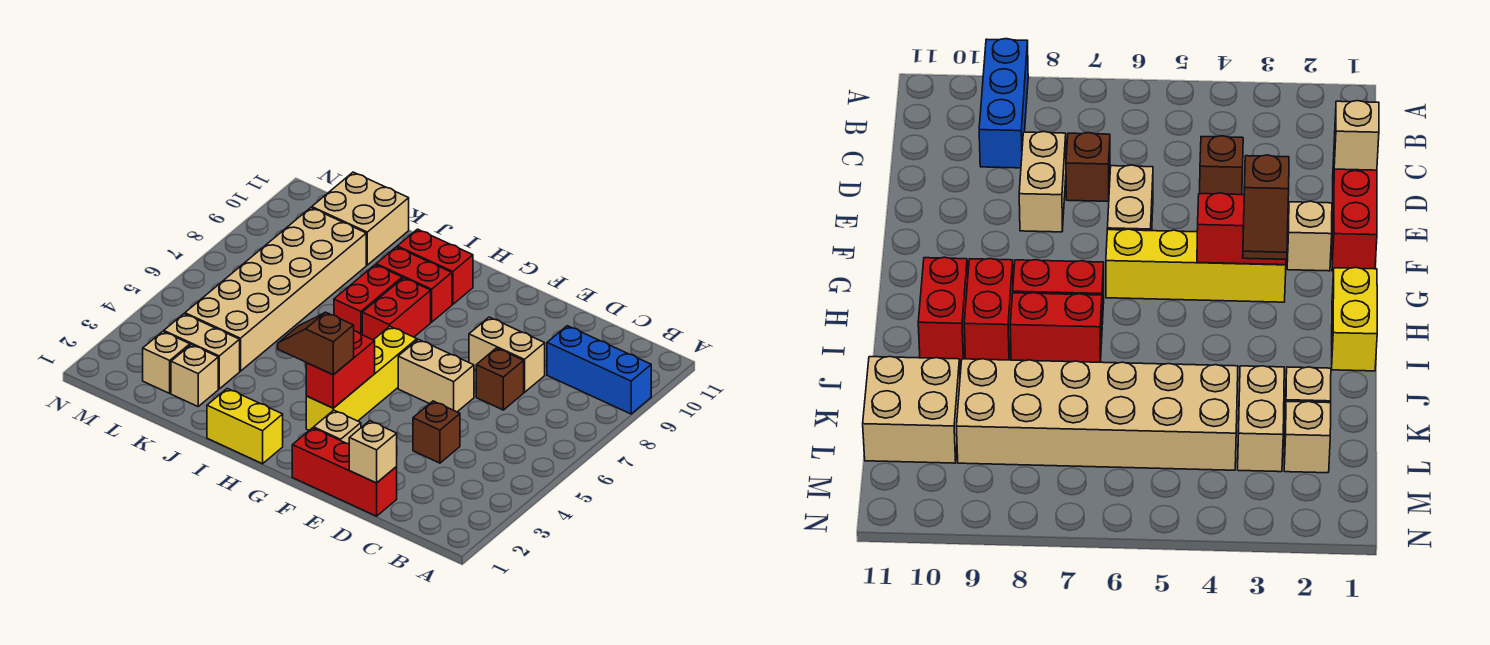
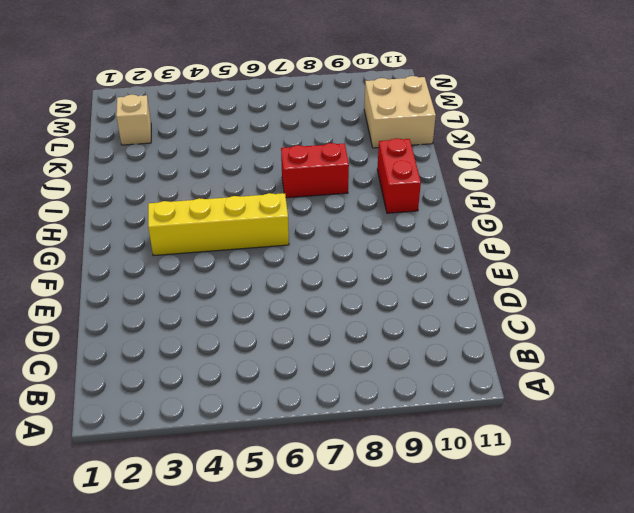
none -> blue brick A9:C9 level 1
none -> red brick D1:F1 level 1
none -> brown brick D4 level 1

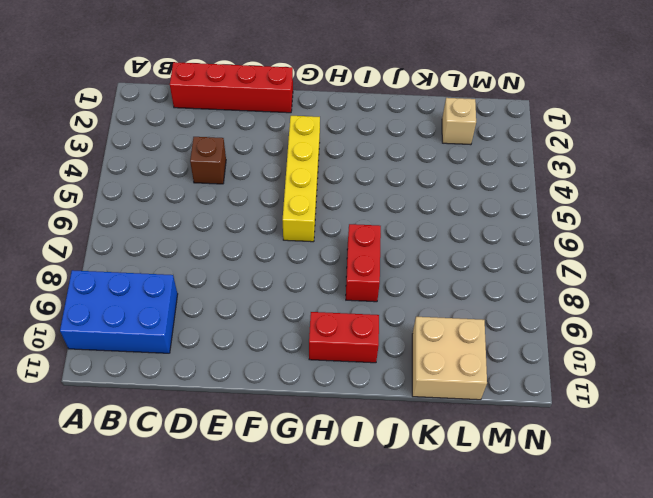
blue brick A9:C10 level 1 -> blue brick A9:C9 level 1
red brick C1:F1 level 1 -> red brick D1:F1 level 1
none -> brown brick D7 level 1
none -> tan brick D8:E8 level 1
none -> tan brick E6:F6 level 1

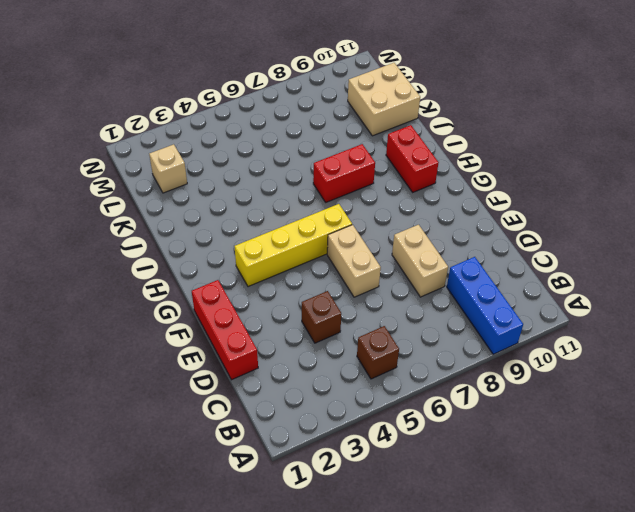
brown brick B5 level 1 -> brown brick D7 level 1
none -> tan brick F2 level 1
none -> yellow brick H1:I1 level 1
none -> red brick H7:H8 level 1

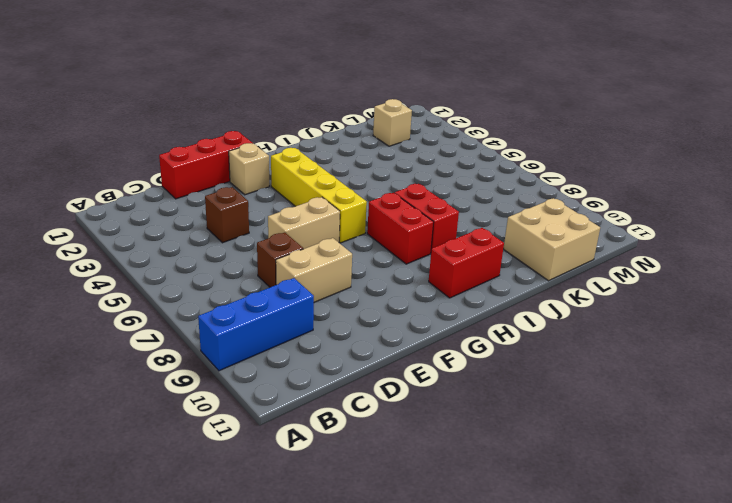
none -> yellow brick H1:I1 level 1
none -> red brick H9:I9 level 1
none -> tan brick K2 level 1

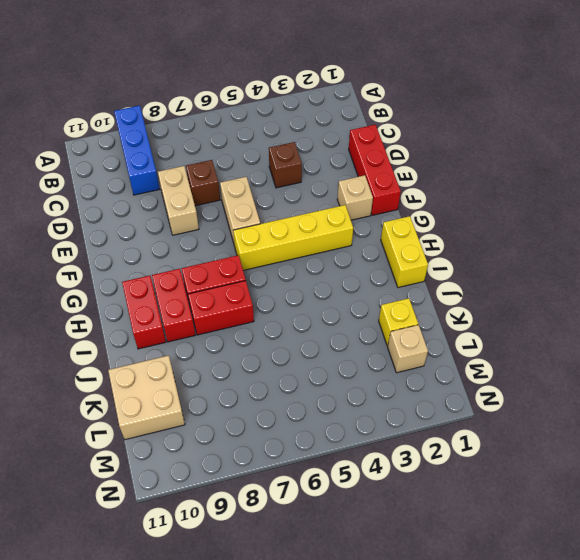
yellow brick K2 level 1 -> tan brick K2 level 1
none -> tan brick K3:L3 level 1
none -> tan brick K4:L9 level 1
none -> tan brick D1 level 2

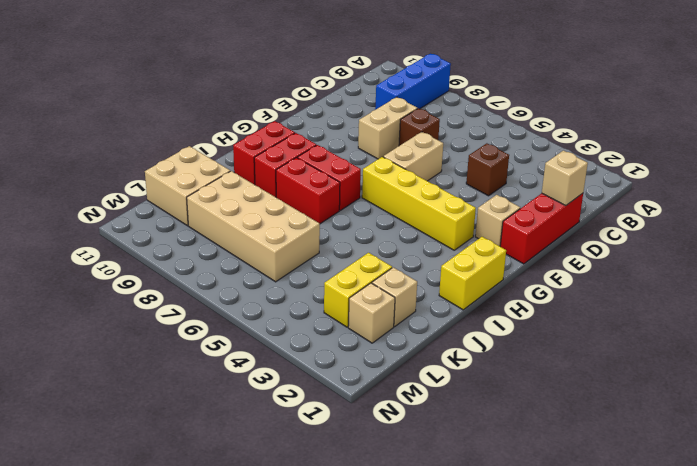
yellow brick K3:L3 level 1 -> tan brick K3:L3 level 1
tan brick K6:L9 level 1 -> tan brick K4:L9 level 1
none -> red brick G3:G4 level 2
none -> brown slope G3:H3 level 3 top G

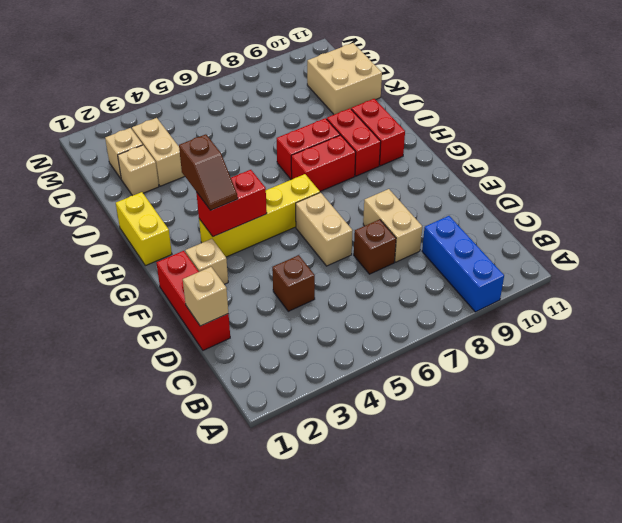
brown slope G3:H3 level 3 top H -> brown slope G3:H3 level 3 top G
none -> tan brick K4:L9 level 1

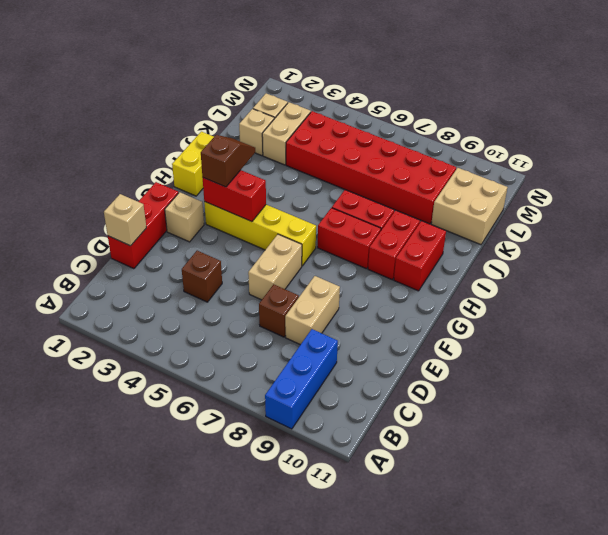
red brick K4:L9 level 1 -> tan brick K4:L9 level 1

